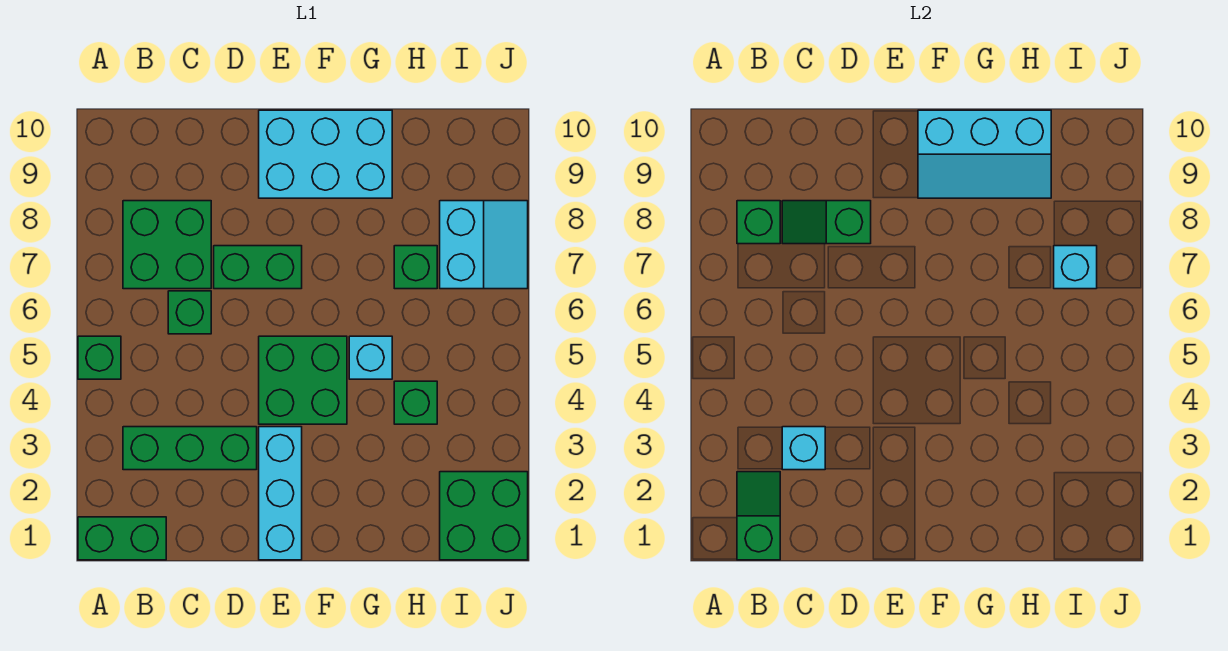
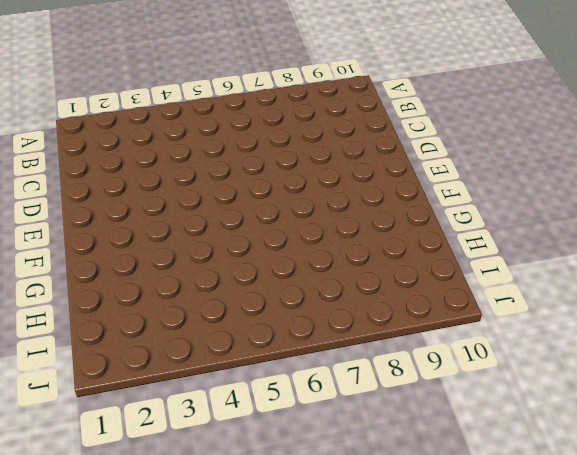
none -> green brick A1:B1 level 1
none -> green brick A5 level 1
none -> green brick B3:D3 level 1

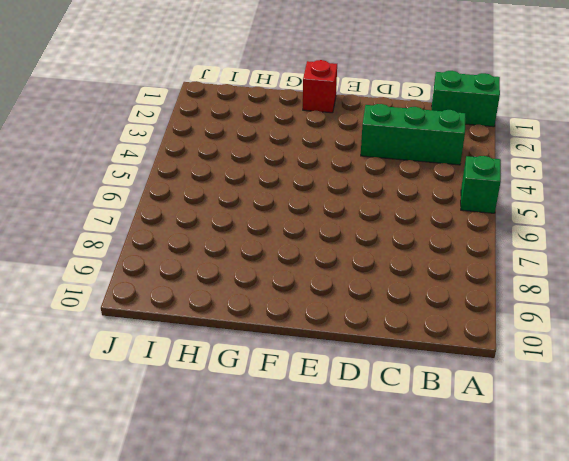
red brick F1 level 1 -> none
none -> green brick B7:C8 level 1
none -> green brick C6 level 1
none -> green brick D7:E7 level 1

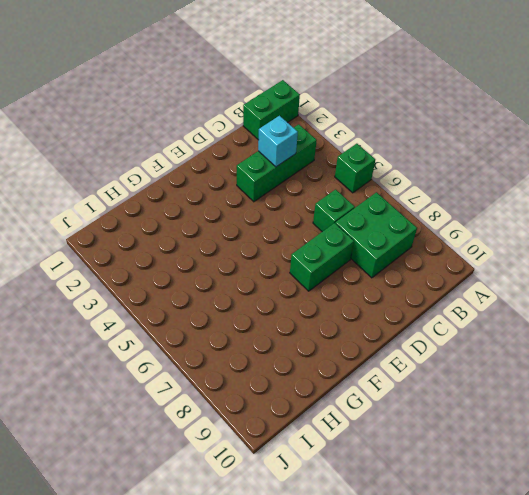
none -> cyan brick E1:E3 level 1
none -> green brick E4:F5 level 1
none -> cyan brick E9:G10 level 1

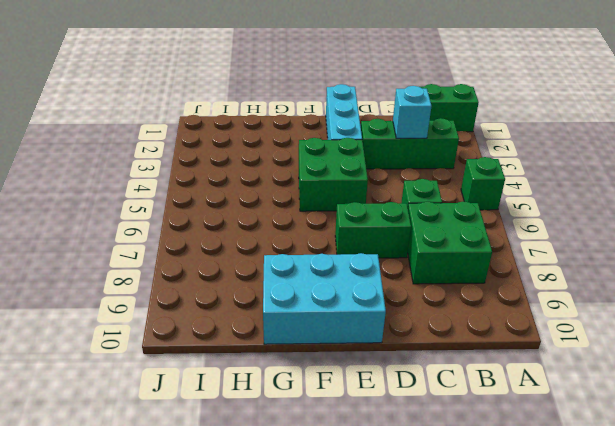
none -> cyan brick G5 level 1
none -> green brick H4 level 1
none -> green brick H7 level 1

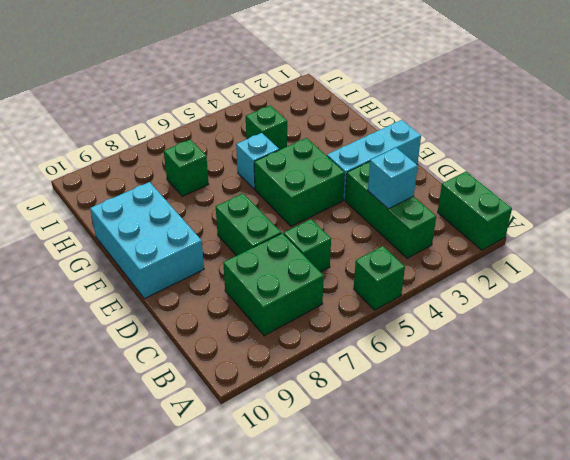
none -> green brick I1:J2 level 1
none -> cyan slope I7:J8 level 1 top I
none -> green slope B1:B2 level 2 top 1

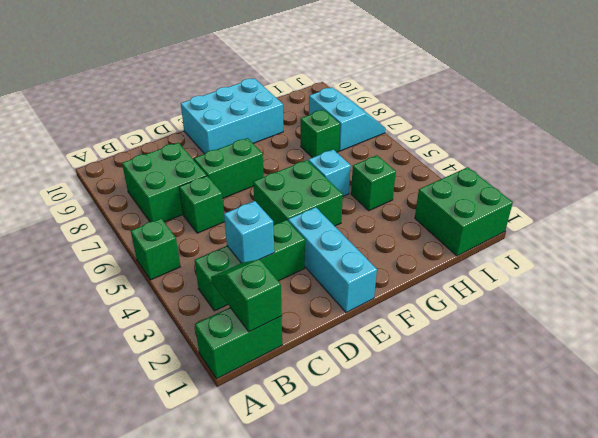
none -> green brick B8 level 2
none -> green slope C8:D8 level 2 top D
none -> cyan slope F9:H10 level 2 top 10

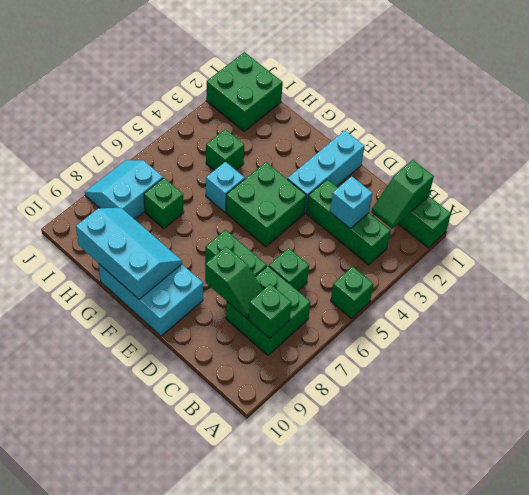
none -> cyan brick I7 level 2

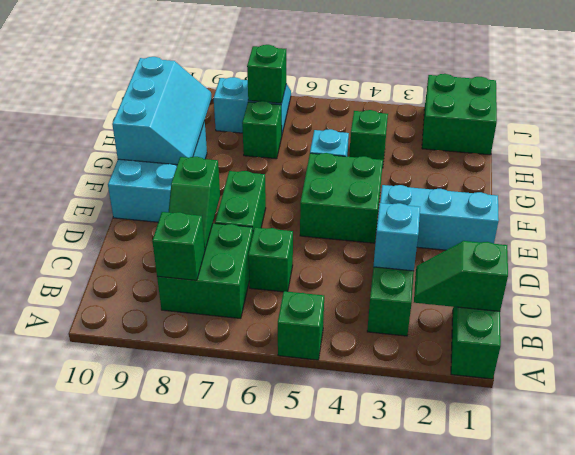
green brick I7 level 2 -> cyan brick I7 level 2

